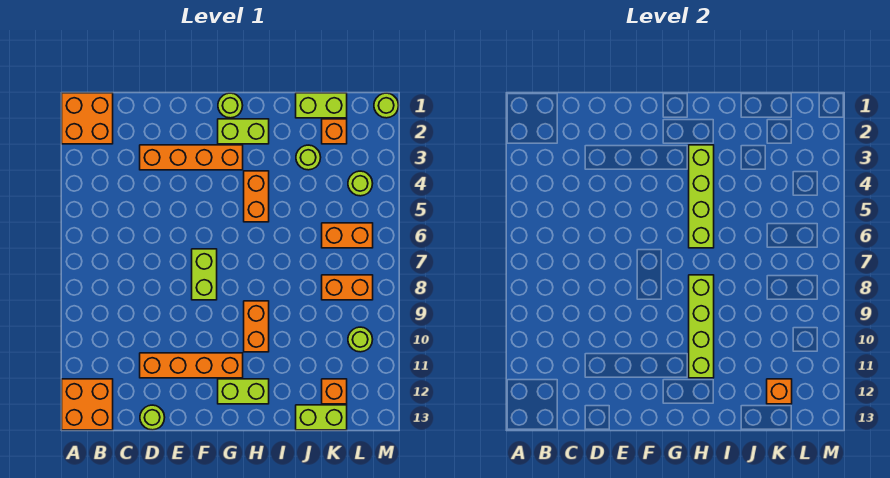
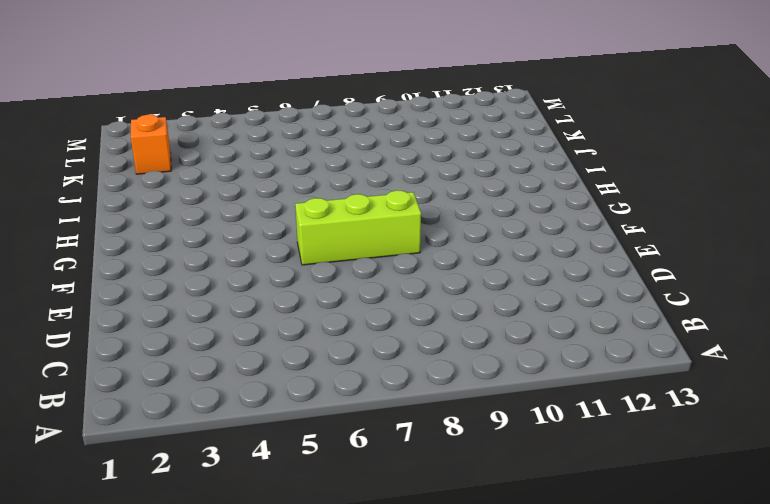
lime brick F6:F8 level 1 -> lime brick F7:F8 level 1
none -> orange brick A1:B2 level 1
none -> orange brick A12:B13 level 1
none -> orange brick D3:G3 level 1

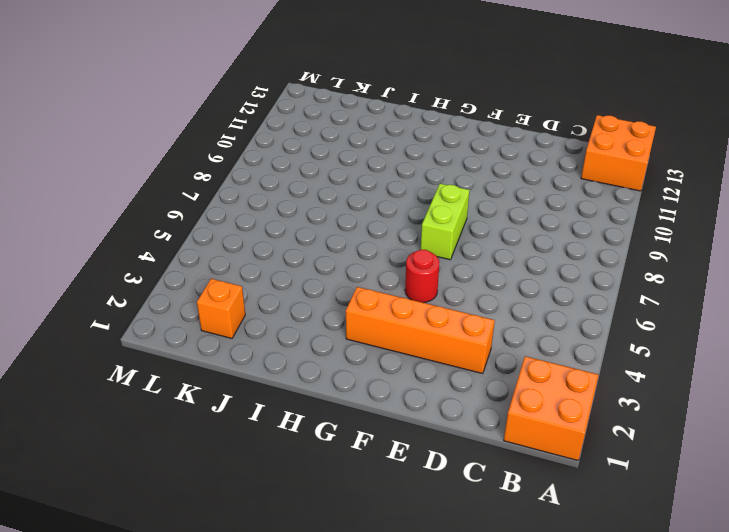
red round brick F5 level 1 -> none
none -> orange brick D11:G11 level 1
none -> lime round brick D13 level 1
none -> lime round brick G1 level 1

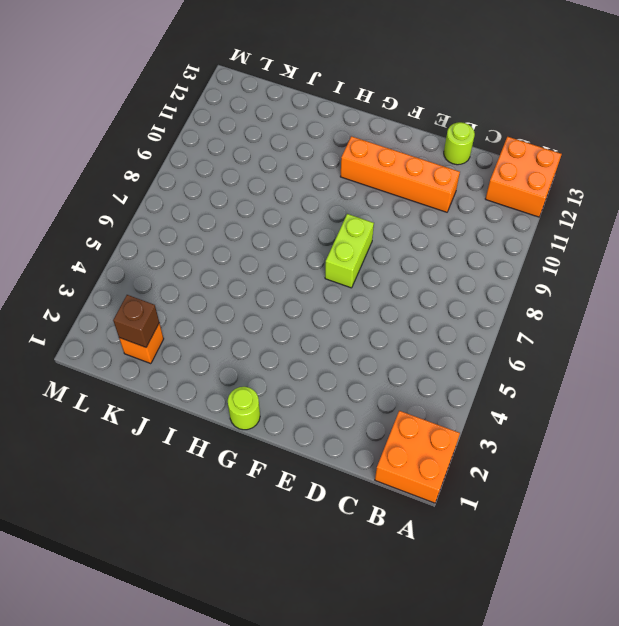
brown brick K2 level 2 -> none
none -> orange brick D3:G3 level 1
none -> lime brick G2:H2 level 1
none -> lime brick G12:H12 level 1

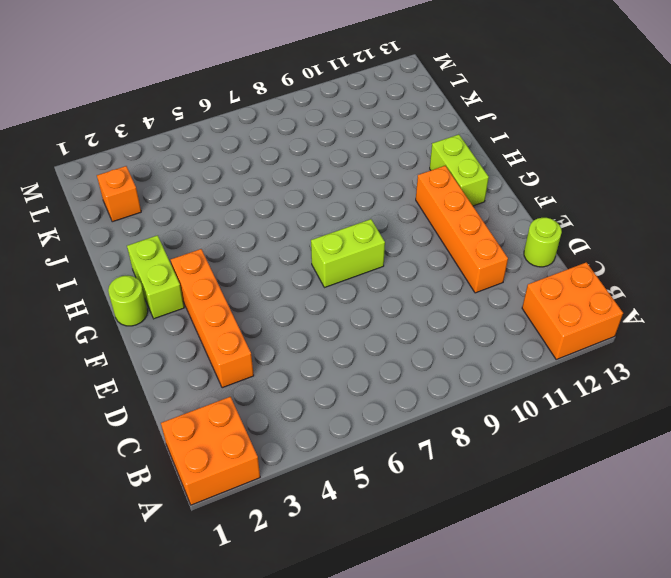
none -> orange brick H4:H5 level 1
none -> orange brick H9:H10 level 1
none -> lime brick J1:K1 level 1

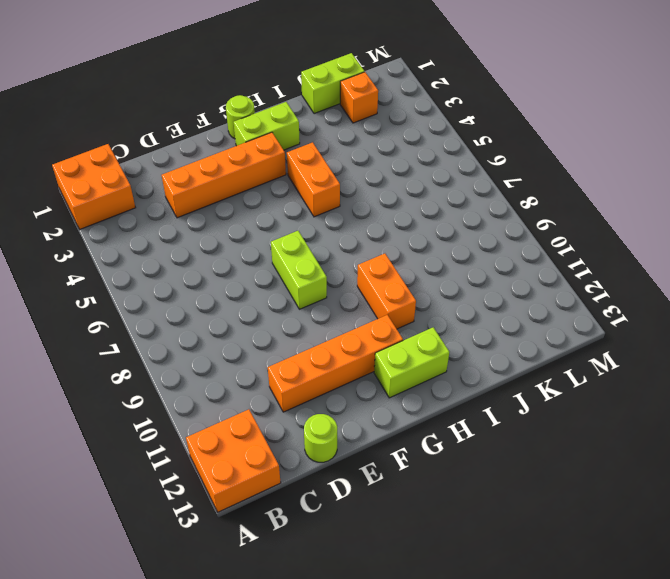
none -> lime round brick J3 level 1
none -> lime brick J13:K13 level 1
none -> orange brick K6:L6 level 1

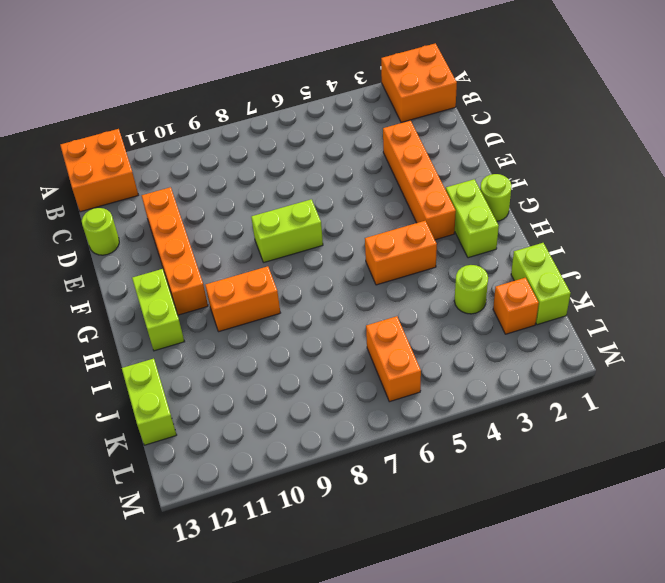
none -> orange brick K8:L8 level 1
none -> orange brick K12 level 1
none -> lime round brick L4 level 1

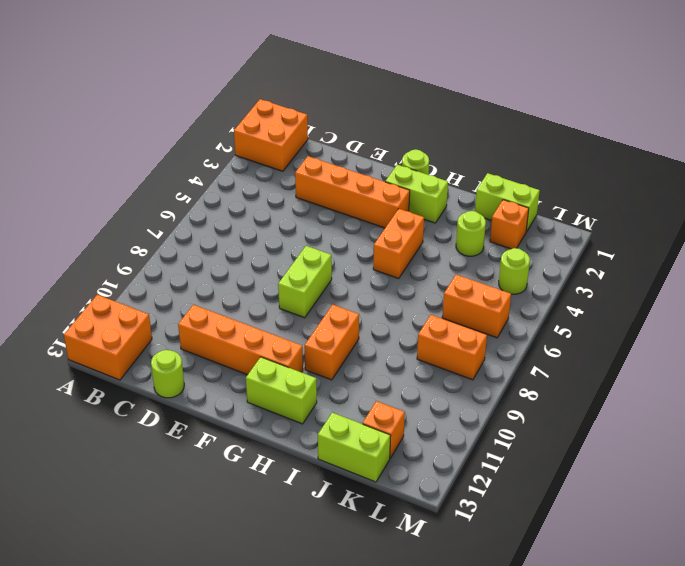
none -> lime round brick L10 level 1
none -> lime round brick M1 level 1
none -> lime brick H3:H6 level 2

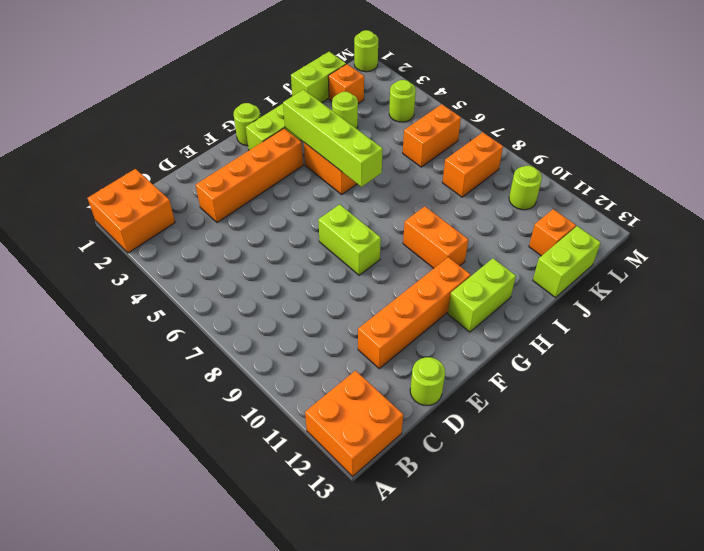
none -> lime brick H8:H11 level 2
none -> orange brick K12 level 2

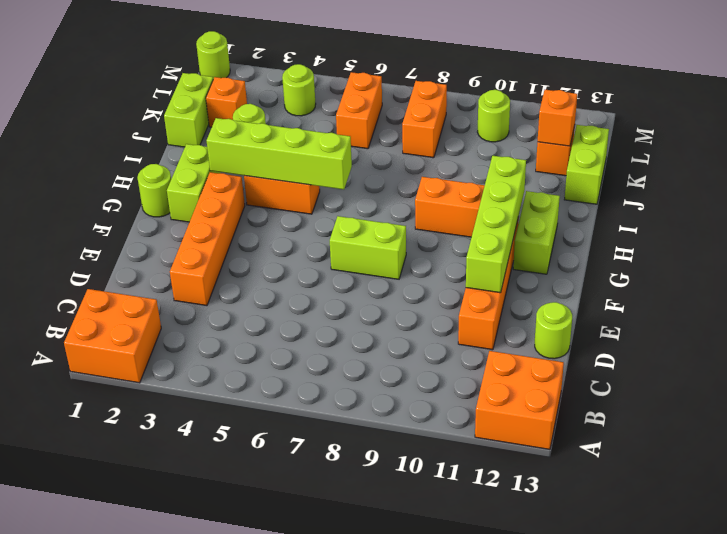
lime brick E11:H11 level 2 -> lime brick H8:H11 level 2

